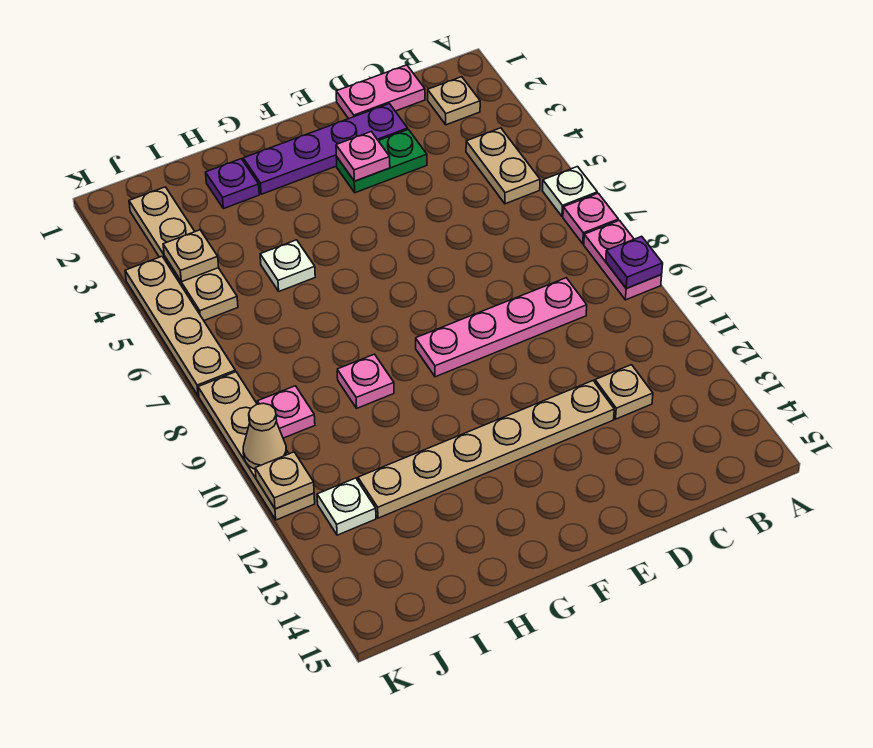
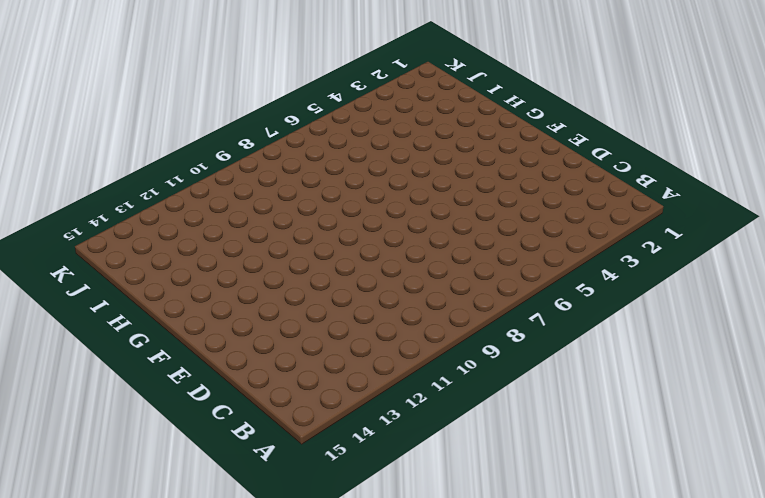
none -> white plate A6 level 1
none -> pink plate A7 level 1
none -> pink plate A8:A9 level 1

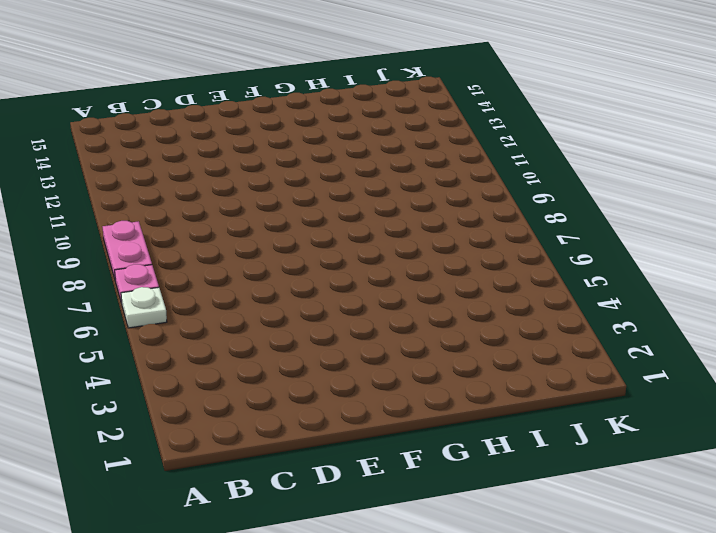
none -> tan plate B2 level 1
none -> tan plate B4:B5 level 1
none -> pink plate C1:D1 level 1

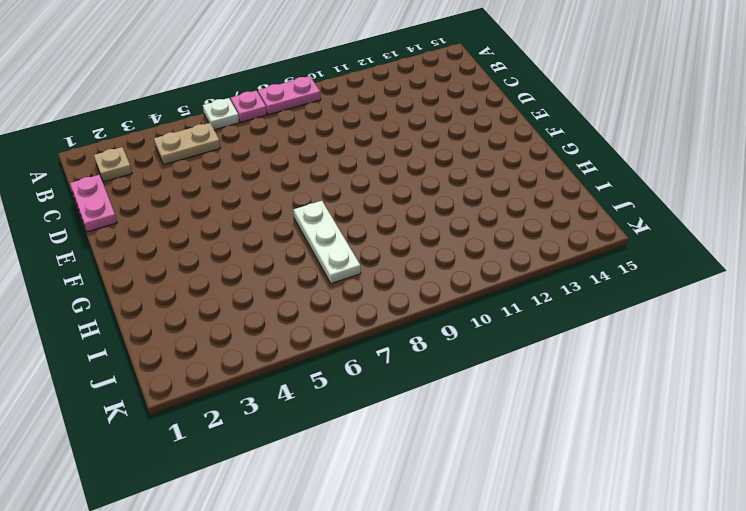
white plate G7:I7 level 1 -> none
none -> pink plate C9:F9 level 1
none -> tan plate C12 level 1
none -> purple plate D2:G2 level 1

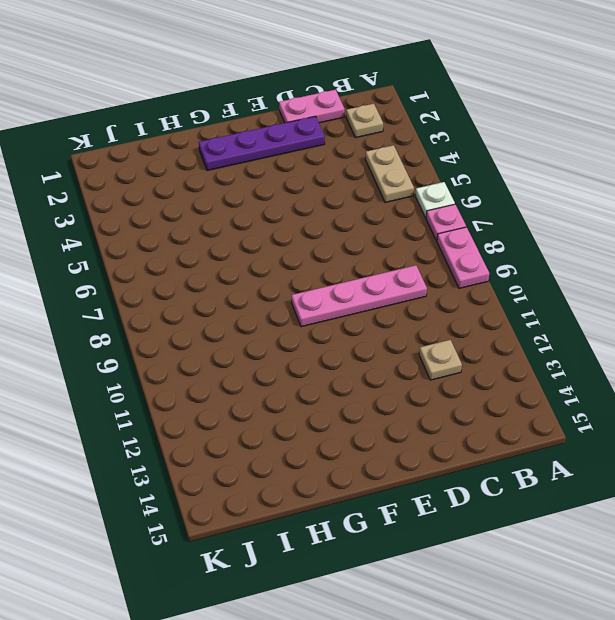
none -> green plate D3:E3 level 1
none -> tan plate D12:I12 level 1
none -> purple plate H2 level 1

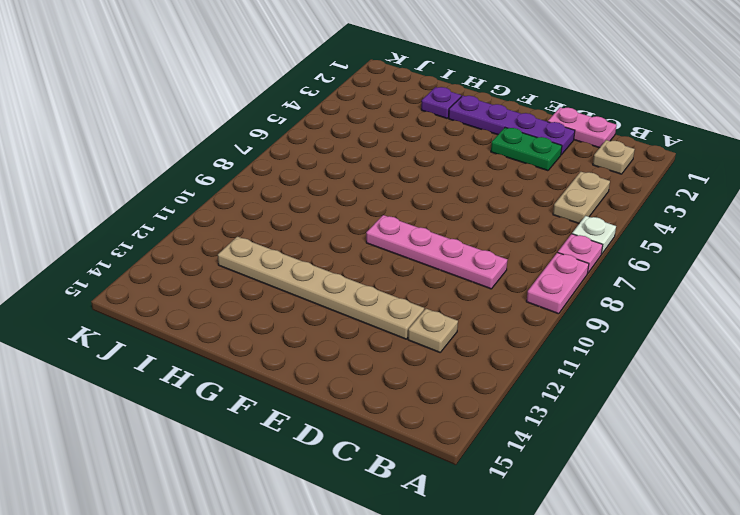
none -> white plate H5 level 1
none -> pink plate H9 level 1
none -> tan plate J2:J5 level 1

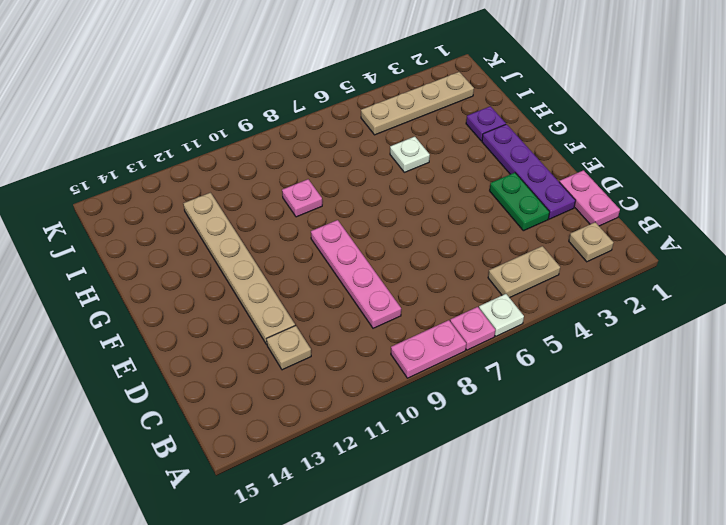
none -> pink plate J9 level 1
none -> white plate J12 level 1
none -> tan plate K4:K7 level 1

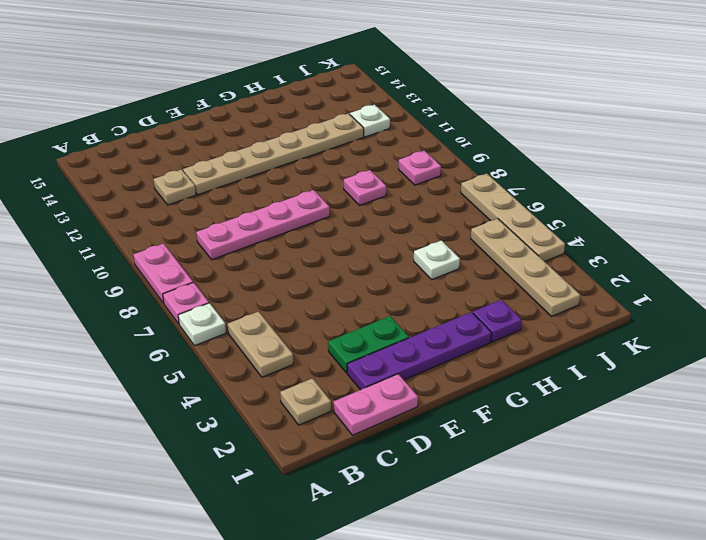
none -> tan plate K8:K11 level 1
none -> purple plate A9 level 2
none -> pink plate E3 level 2

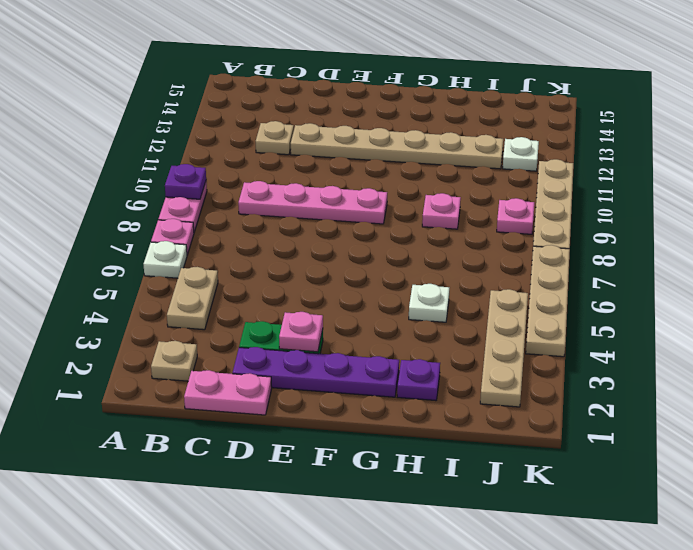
none -> tan plate J4 level 2
none -> tan cone K10 level 2
none -> tan plate K11 level 2

